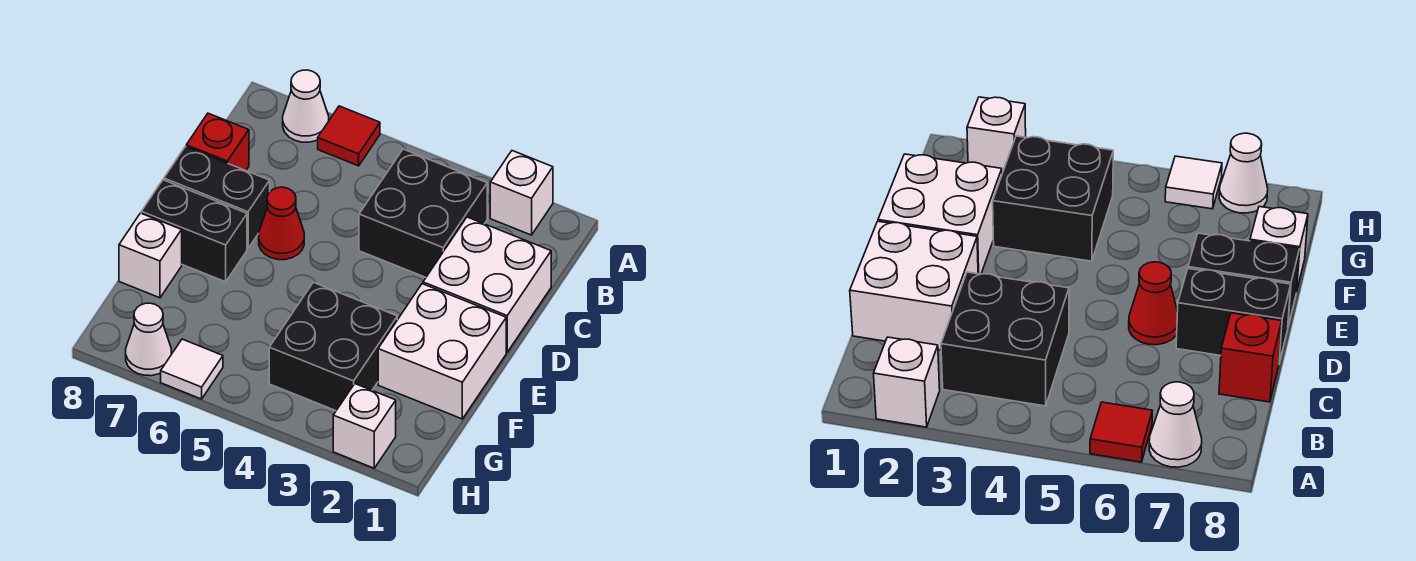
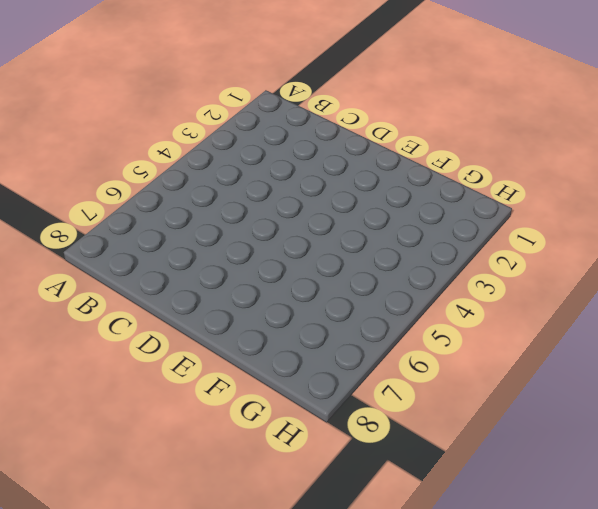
none -> white brick A2 level 1
none -> red tile A6 level 1
none -> white cone A7 level 1

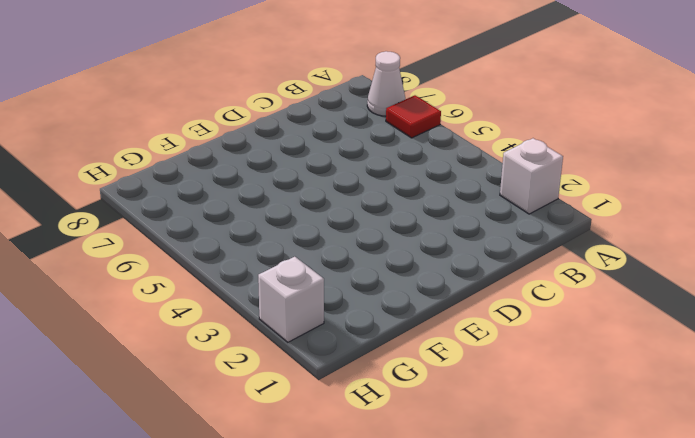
none -> black brick B3:C4 level 1
none -> white brick C1:D2 level 1
none -> red brick C8 level 1

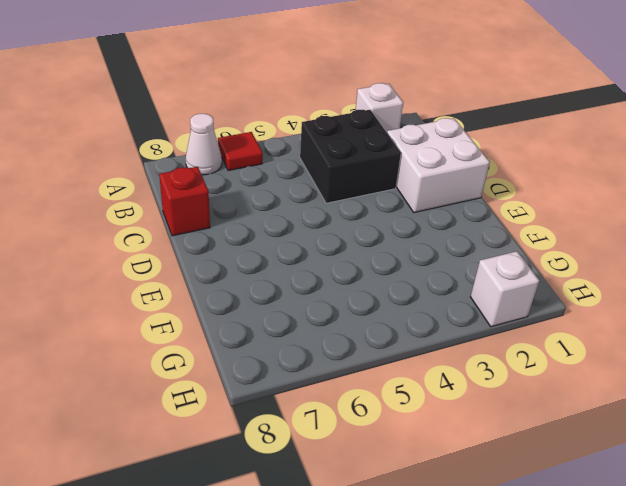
none -> red cone D6 level 1
none -> black brick D7:D8 level 1
none -> white brick E1:F2 level 1

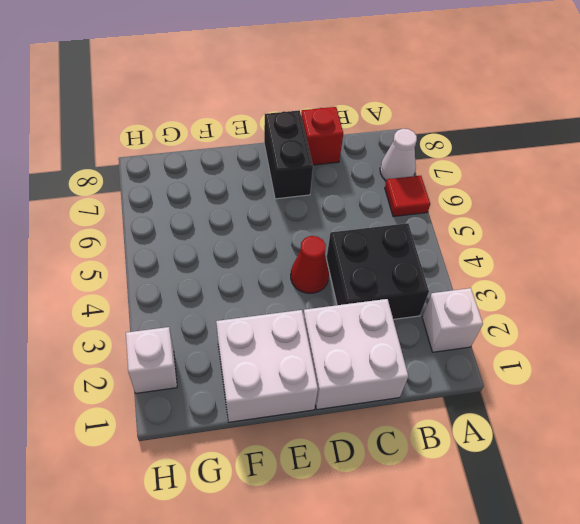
red cone D4 level 1 -> red cone D6 level 1
none -> black brick E7:E8 level 1
none -> black brick F3:G4 level 1
none -> white brick F8 level 1

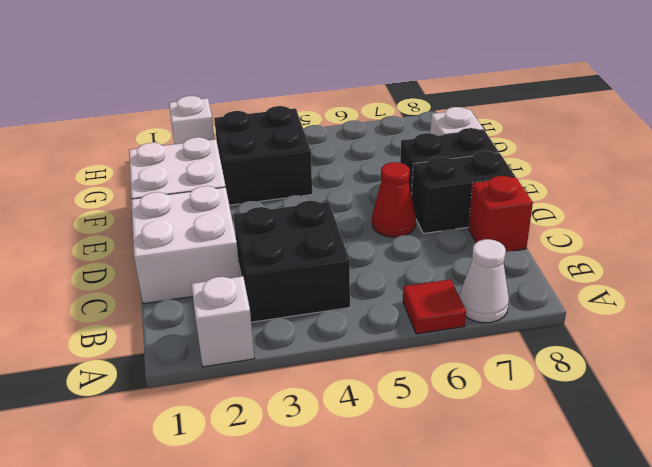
none -> white tile H6 level 1
none -> white cone H7 level 1

